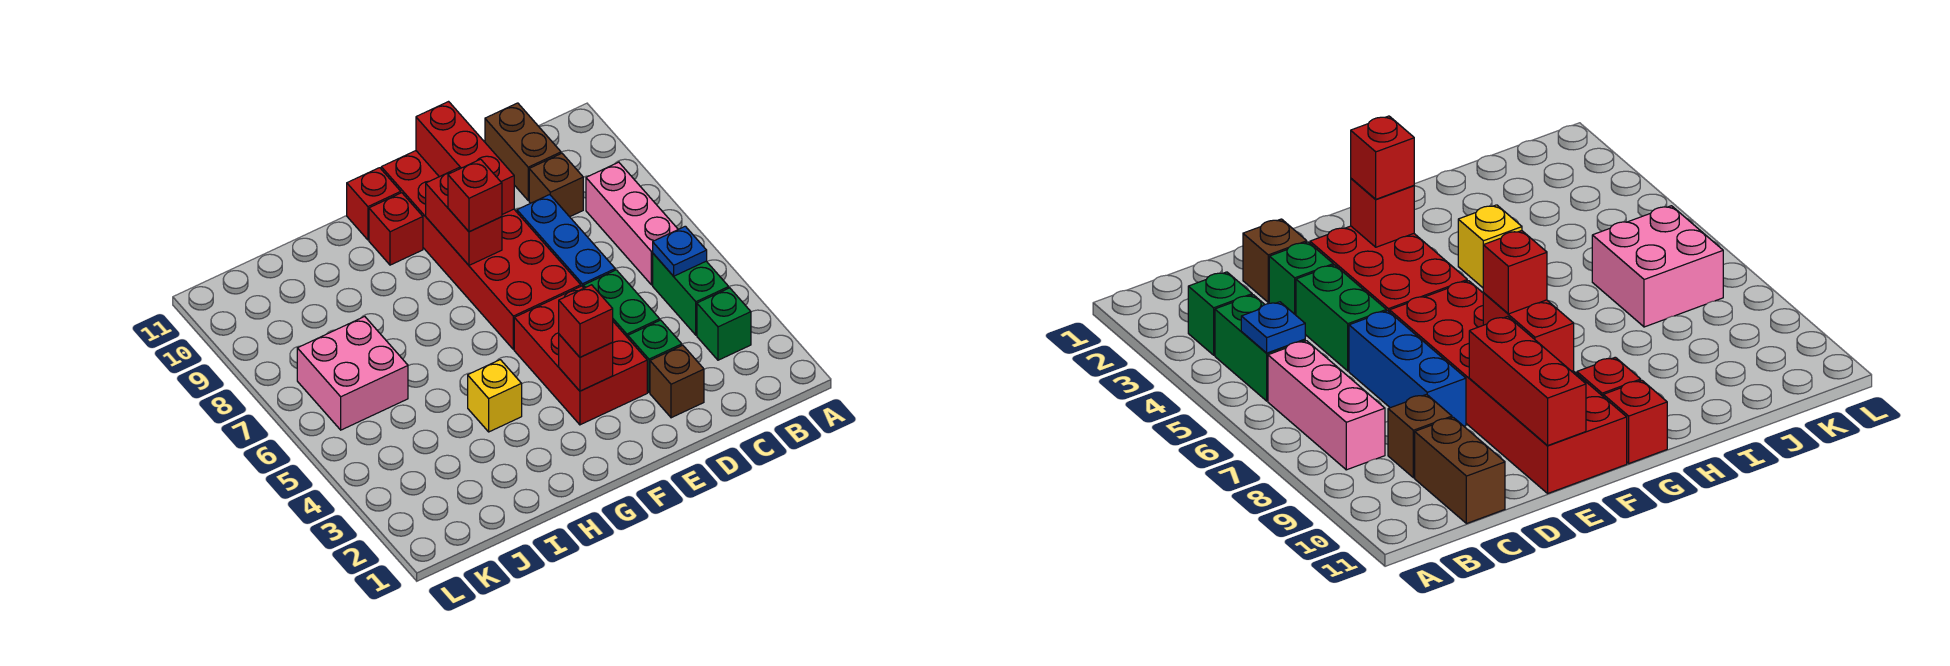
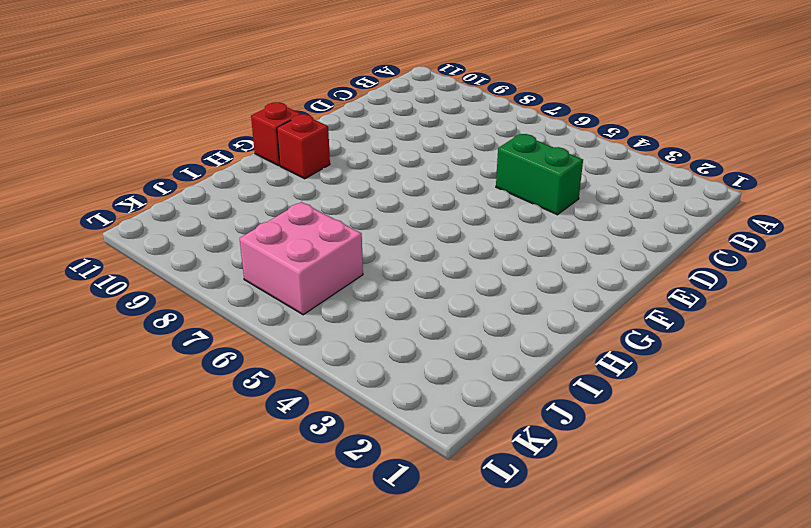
none -> green brick B3 level 1
none -> green brick B4:B5 level 1
none -> pink brick B6:B8 level 1

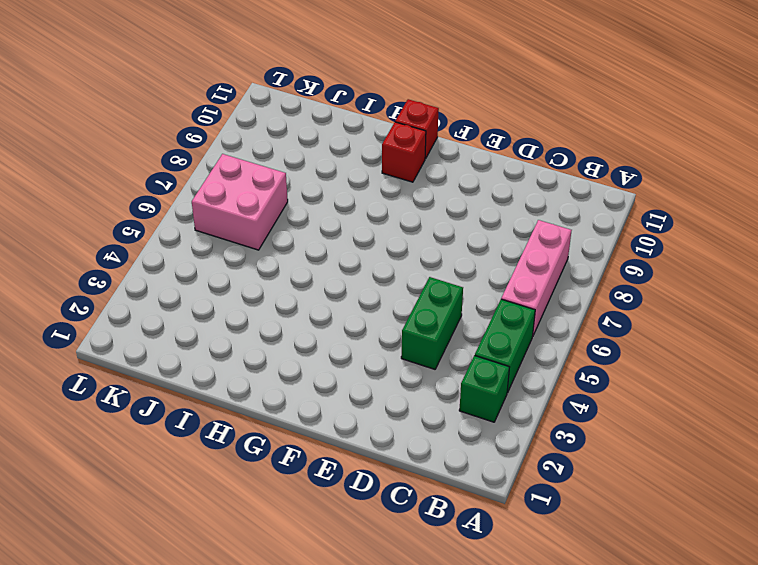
none -> brown brick C9 level 1
none -> brown brick C10:C11 level 1
none -> brown brick D2 level 1

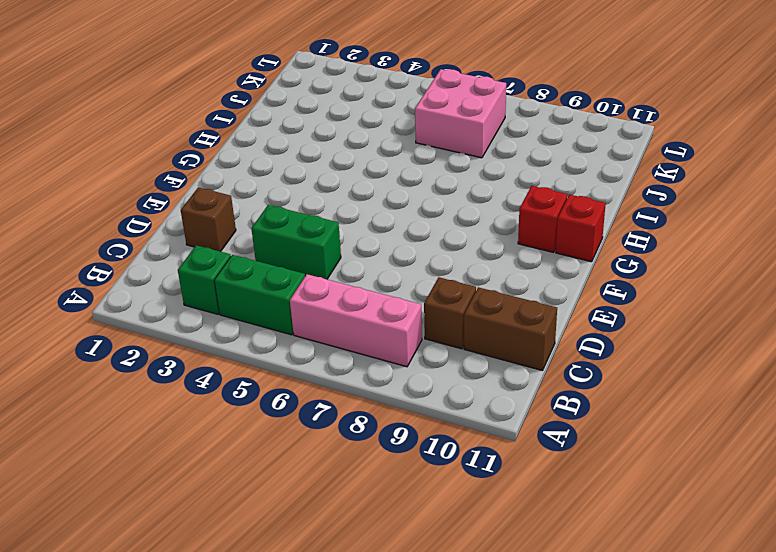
none -> green brick D3 level 1
none -> blue brick D6:D8 level 1
none -> red brick E3:F5 level 1

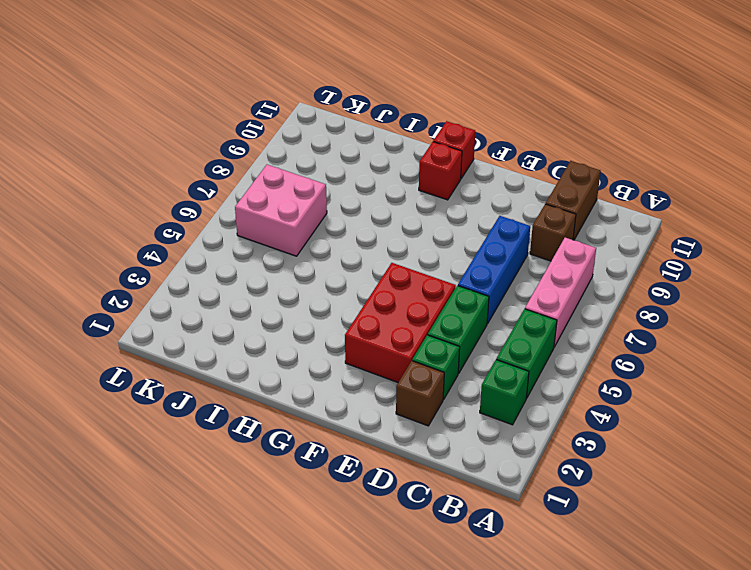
none -> red brick E6:F11 level 1
none -> yellow brick H4 level 1
none -> blue plate B5 level 2

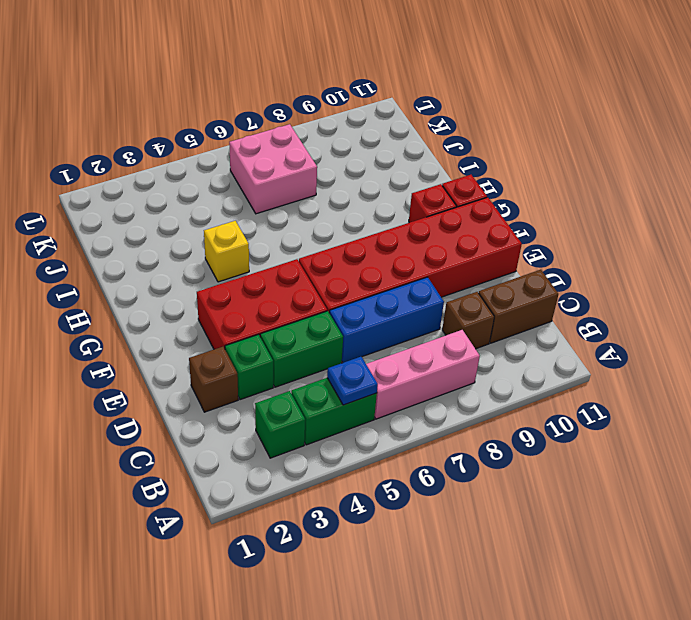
none -> red brick E9:E11 level 2
none -> red brick F3 level 2
none -> red brick F8:F9 level 2

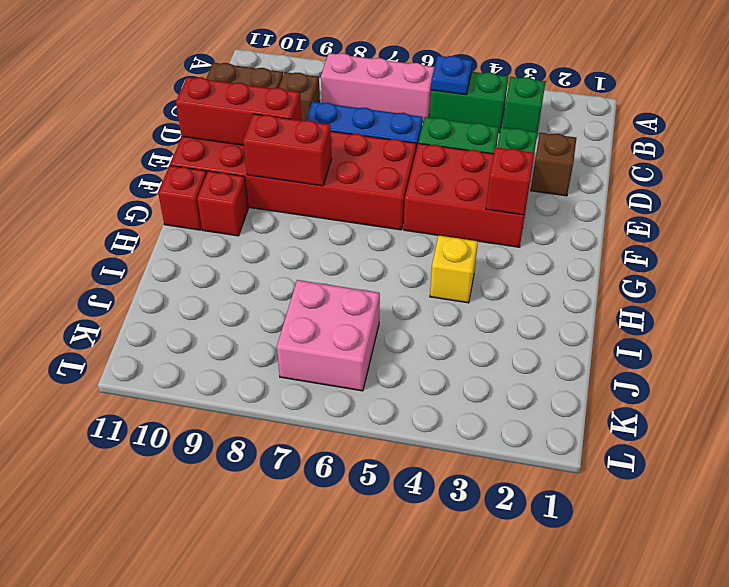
none -> red brick F3 level 3
none -> red brick F8 level 3

